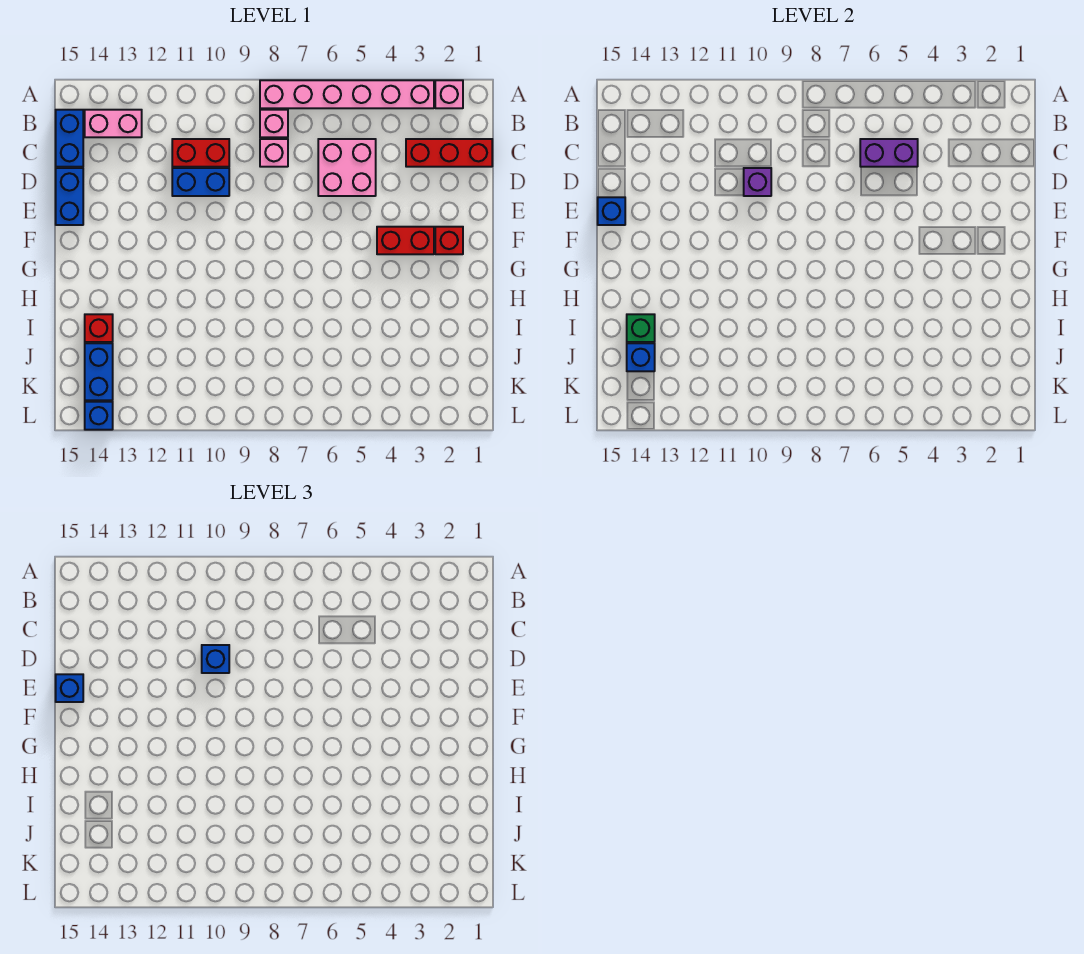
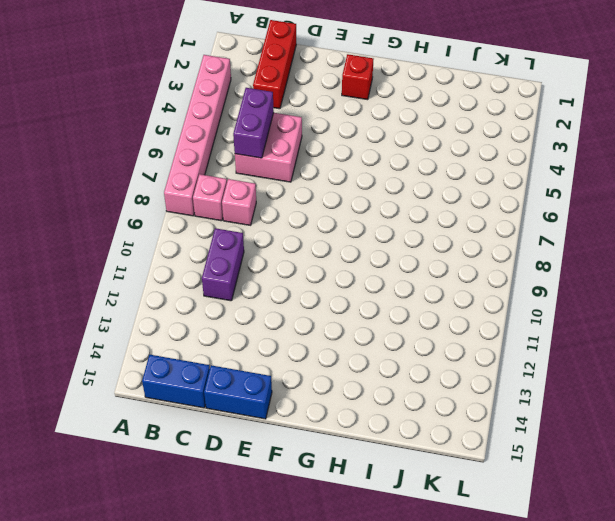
purple brick C10:C11 level 1 -> red brick C10:C11 level 1
none -> pink brick A2 level 1
none -> pink brick B13:B14 level 1
none -> blue brick D10:D11 level 1

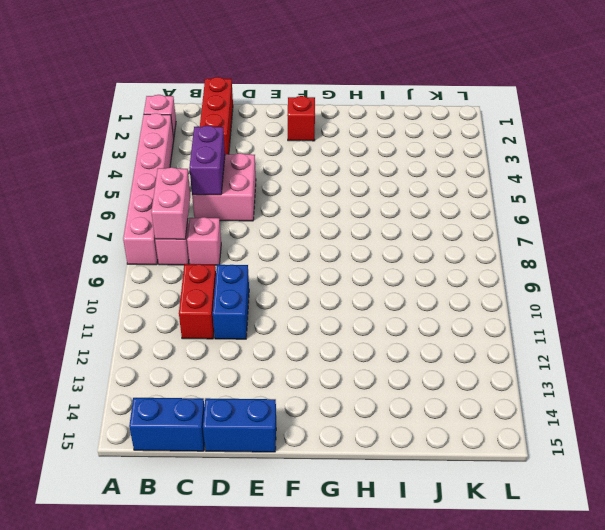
pink brick B7:B8 level 2 -> pink brick B13:B14 level 1
none -> red brick F3:F4 level 1
none -> red brick I14 level 1
none -> blue brick J14:K14 level 1

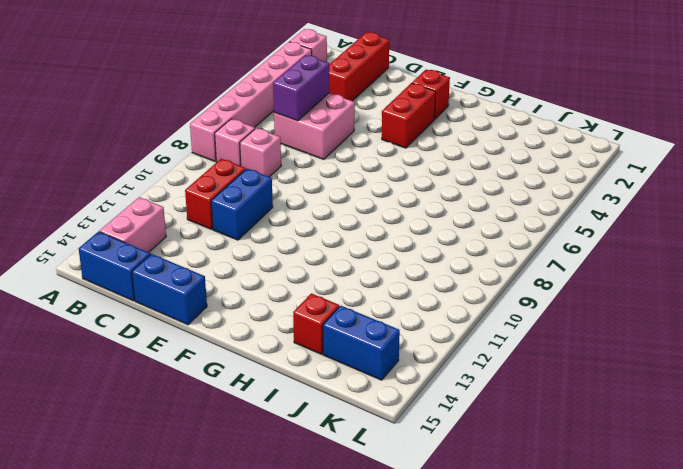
none -> blue brick L14 level 1
none -> purple brick D10 level 2
none -> blue brick E15 level 2

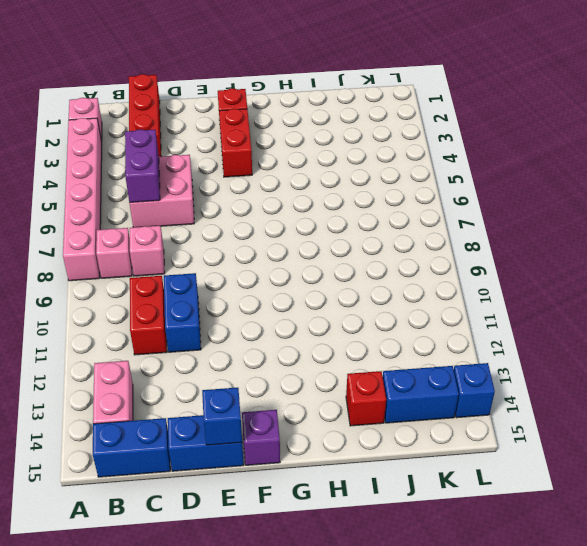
purple brick F15 level 1 -> purple brick D10 level 2
none -> green brick I14 level 2
none -> blue brick J14 level 2
none -> blue brick D10 level 3

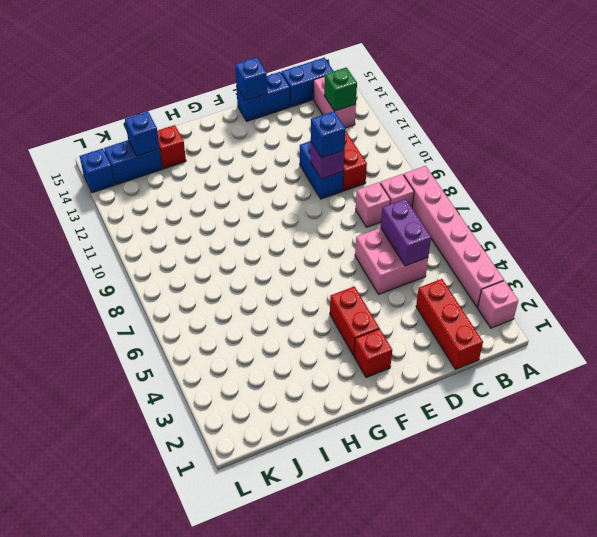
green brick B13 level 2 -> green brick I14 level 2
none -> blue brick E15 level 3

